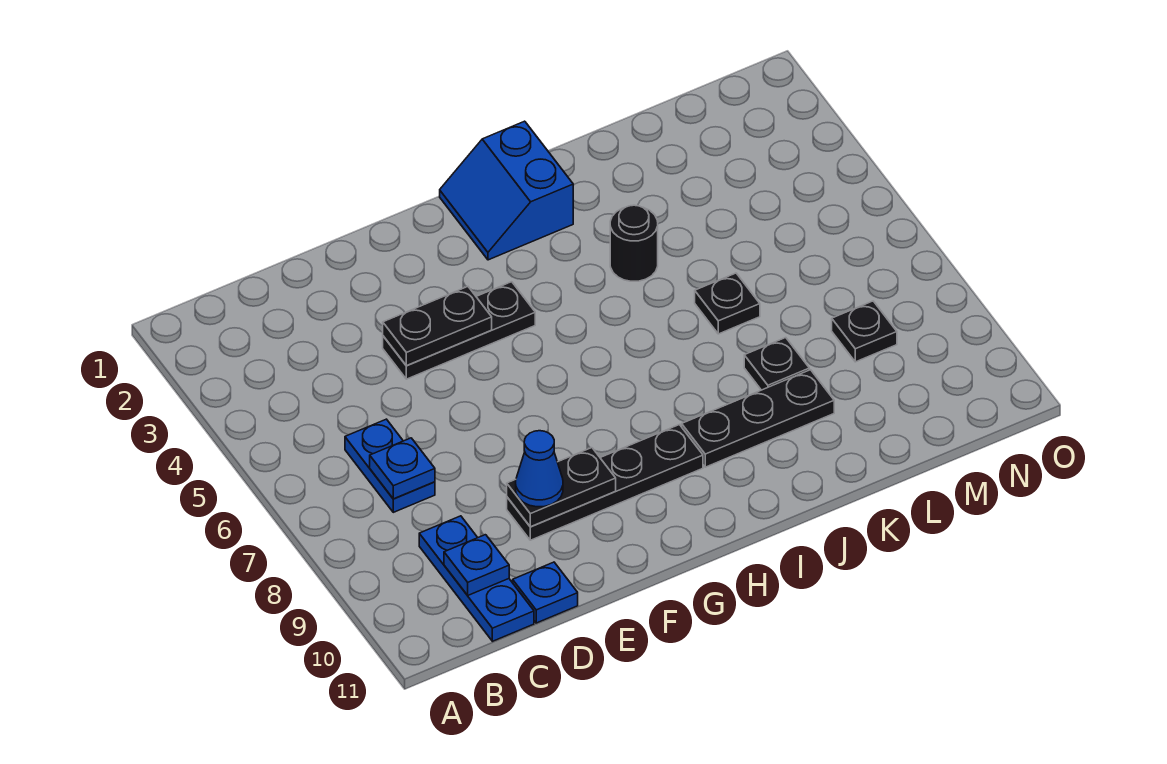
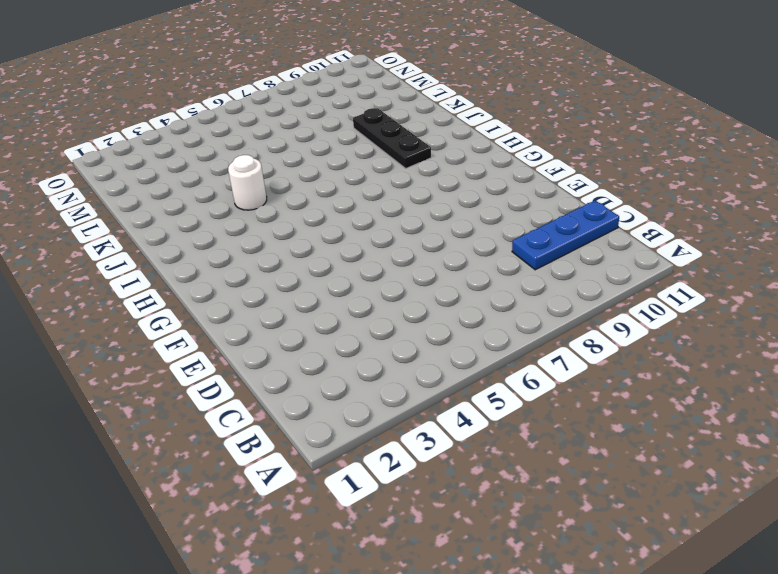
white round brick J4 level 1 -> black round brick J4 level 1
none -> blue plate C6:C7 level 1
none -> blue plate D11 level 1
none -> black plate E4:G4 level 1

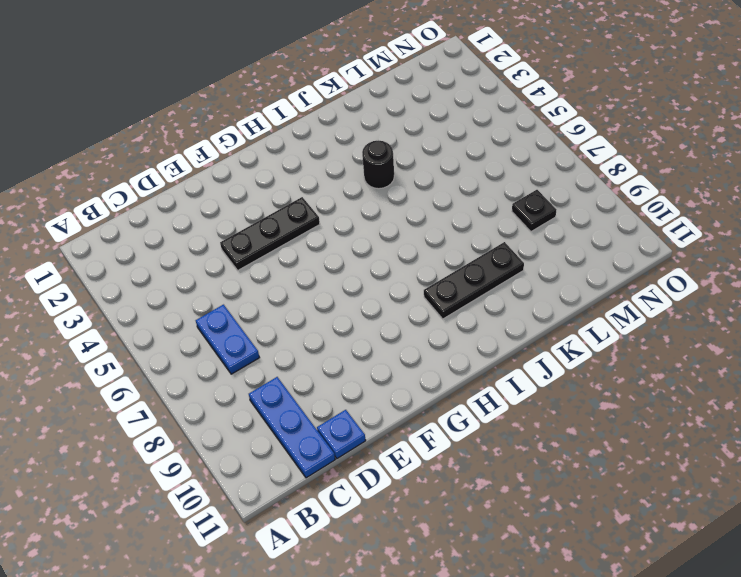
none -> black plate E9:H9 level 1
none -> blue slope H1:I2 level 1 top I
none -> black plate K6 level 1

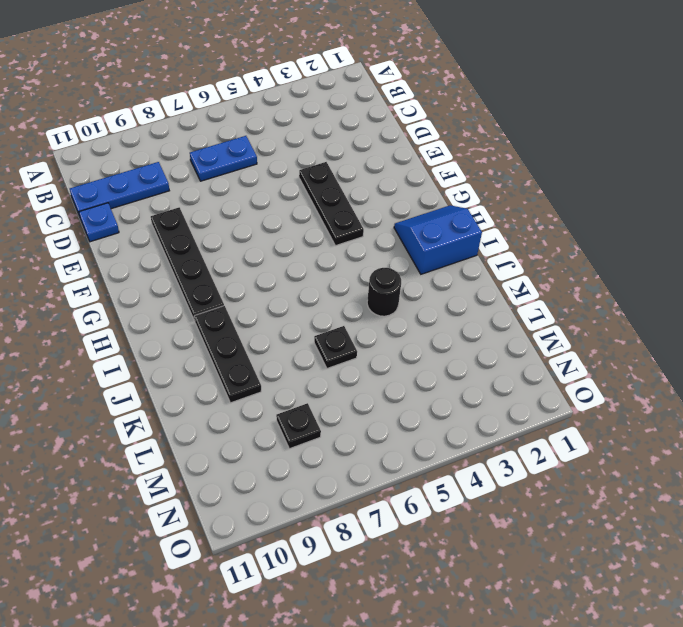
none -> black plate K8 level 1
none -> blue plate C7 level 2
none -> blue plate C10 level 2

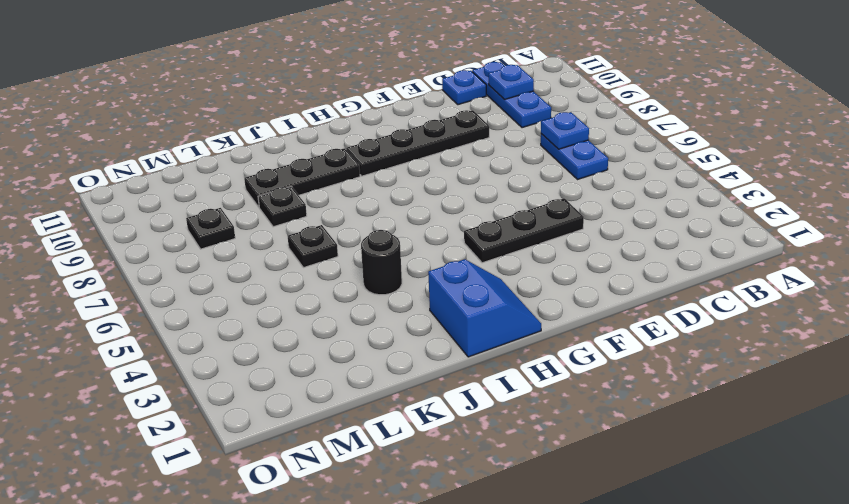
none -> black plate E4:F4 level 2
none -> black plate E9:F9 level 2
none -> blue cone E9 level 3

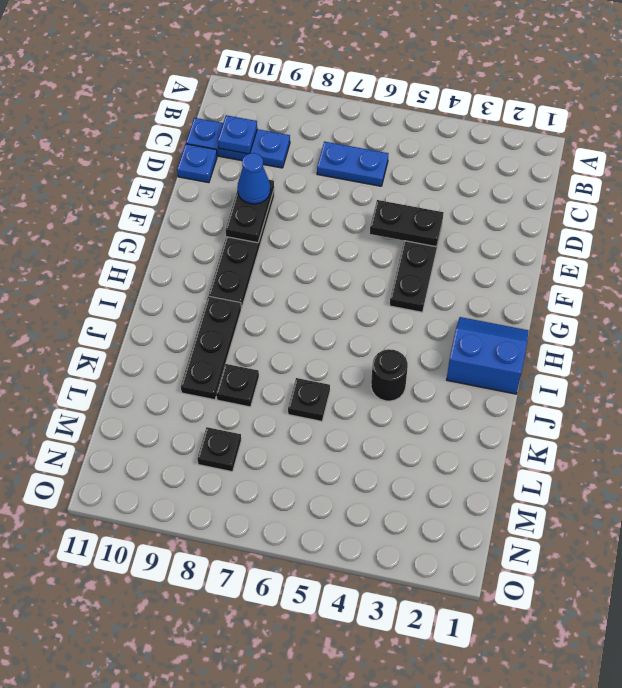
black plate E4:E5 level 2 -> black plate E4:F4 level 2
none -> blue plate C7 level 2

